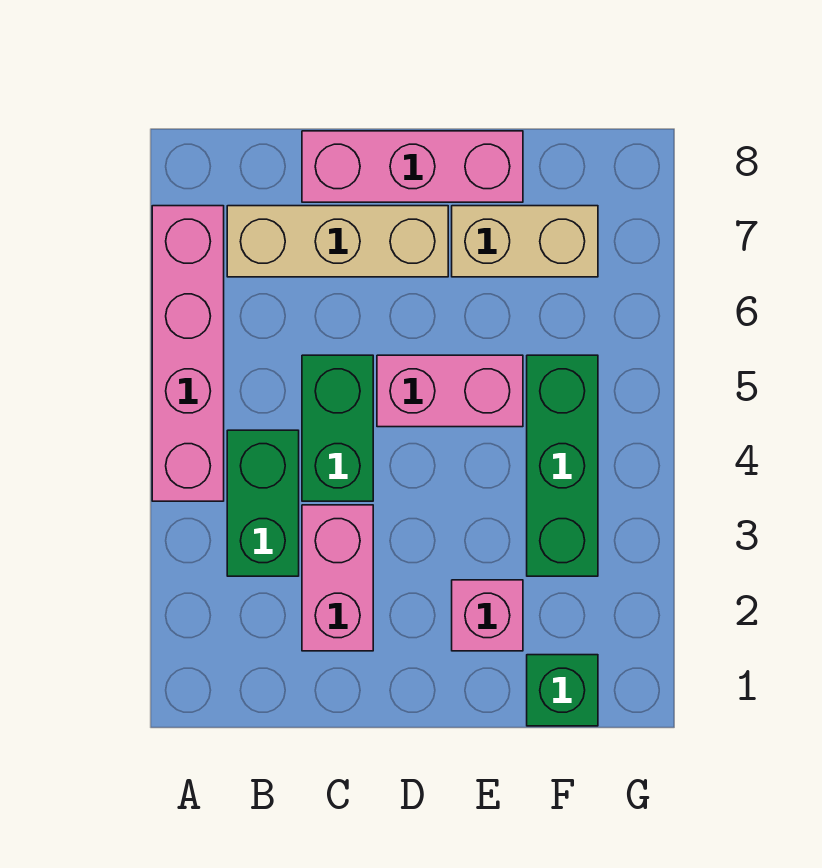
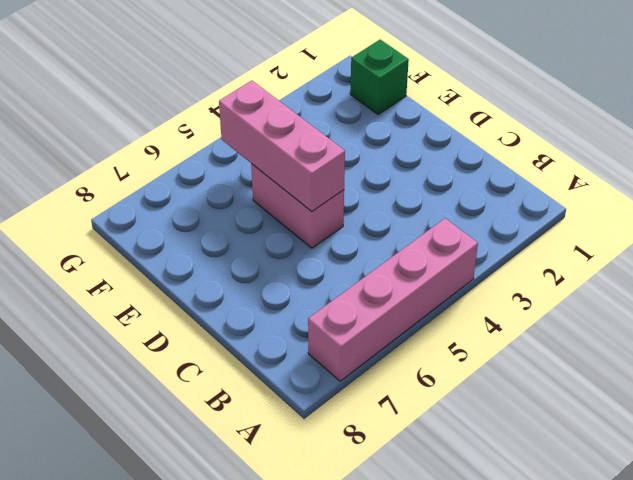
pink brick D5:F5 level 2 -> pink brick C8:E8 level 1
none -> green brick B3:B4 level 1
none -> tan brick B7:D7 level 1

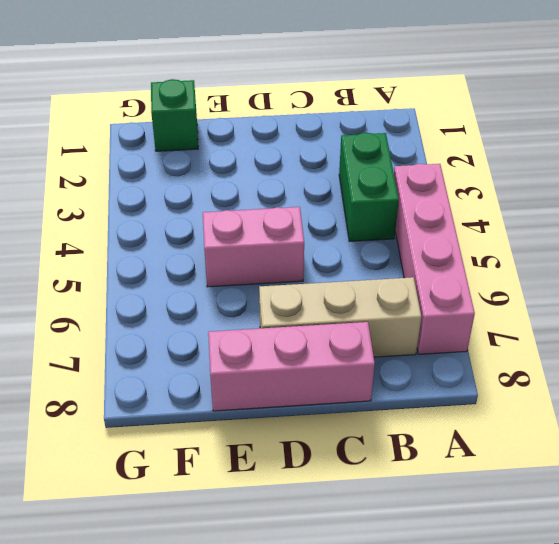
none -> pink brick C2:C3 level 1
none -> green brick C4:C5 level 1

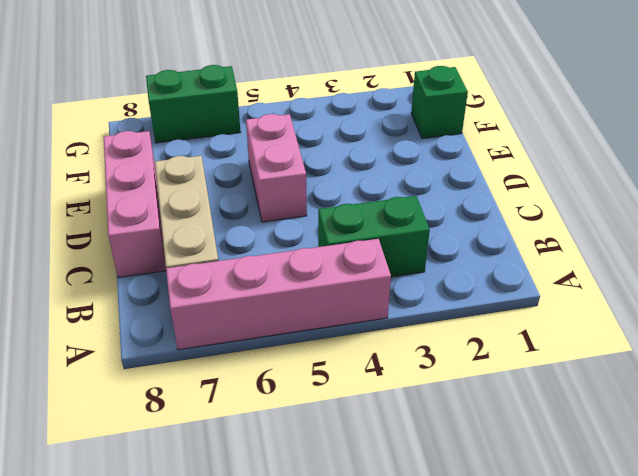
green brick G6:G7 level 1 -> green brick C4:C5 level 1
none -> pink brick C2:C3 level 1
none -> pink brick E2 level 1

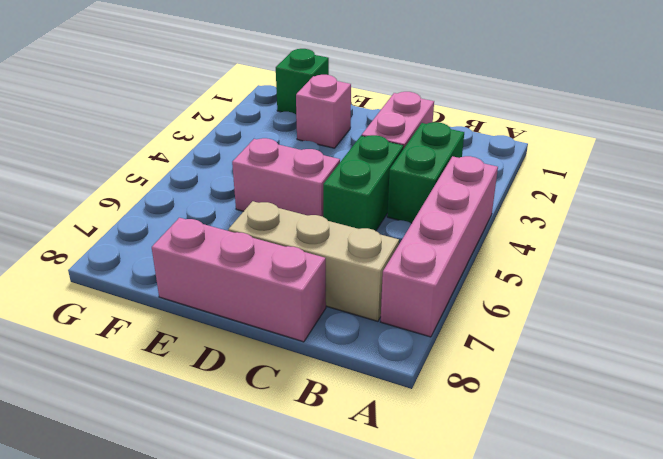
none -> tan brick E7:F7 level 1
none -> green brick F3:F5 level 1

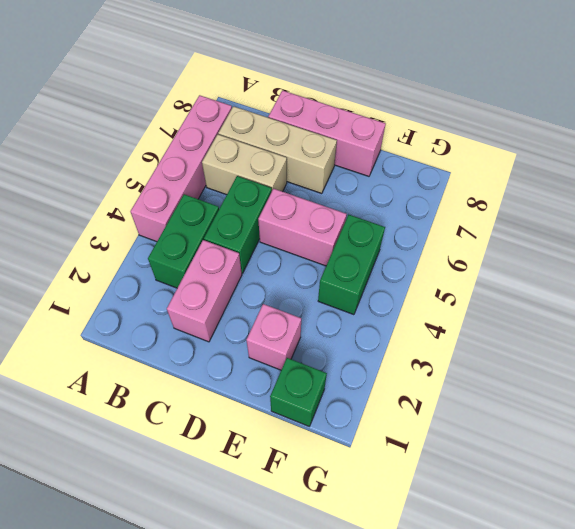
tan brick B6:C6 level 1 -> tan brick E7:F7 level 1
green brick F4:F5 level 1 -> green brick F3:F5 level 1

